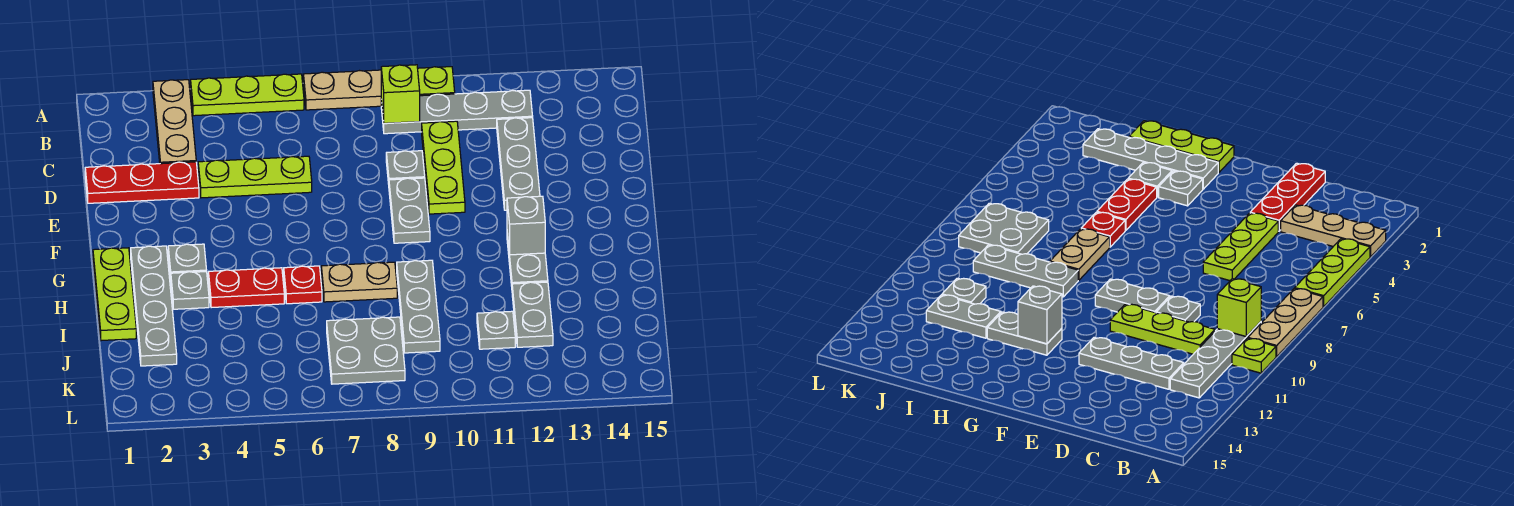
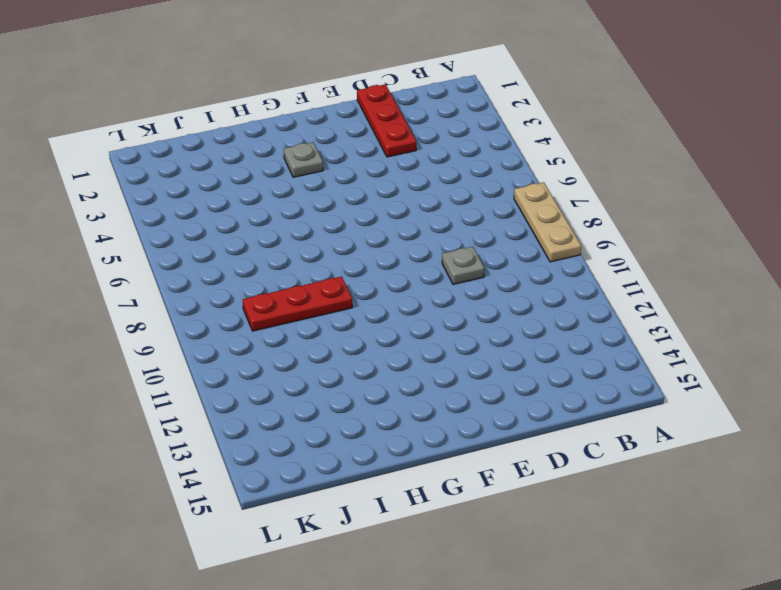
red plate H9:J9 level 1 -> grey plate H9:J9 level 1
none -> tan plate A3:C3 level 1
none -> lime plate A4:A6 level 1
none -> lime plate A10 level 1

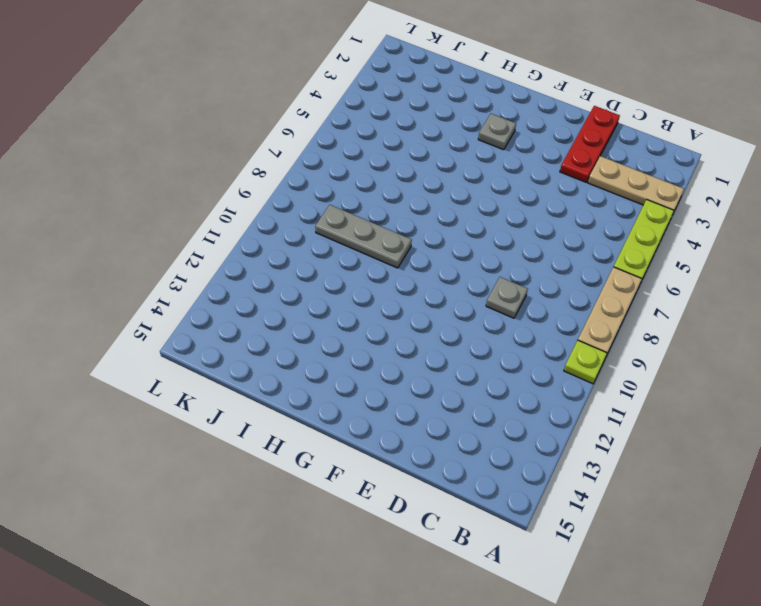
none -> grey plate B9:B12 level 1
none -> lime plate C10:E10 level 1
none -> grey plate C12:E12 level 1

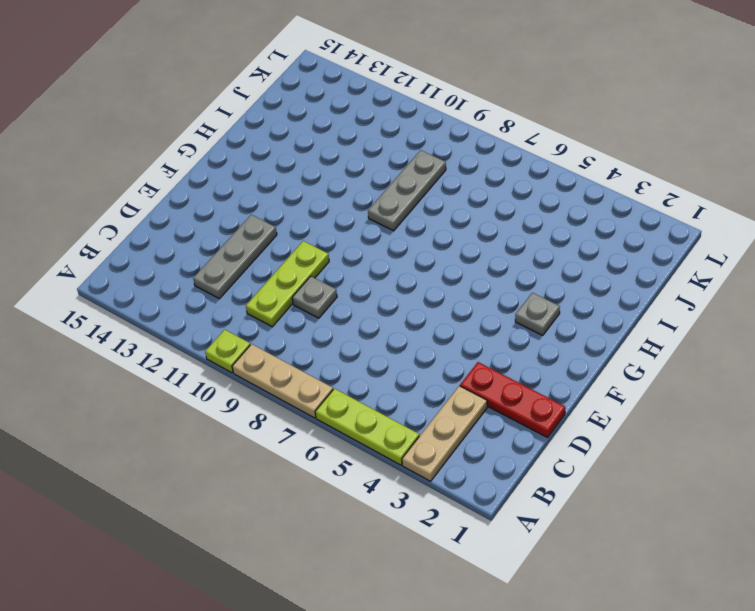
none -> grey plate B9:B12 level 1
none -> lime plate D4:D6 level 1
none -> grey plate E9:F9 level 1

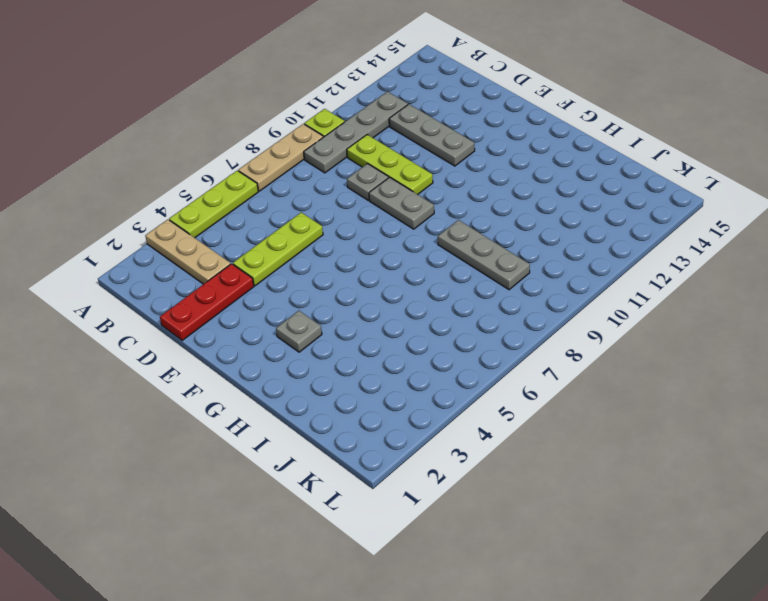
none -> lime plate G1:I1 level 1
none -> grey plate G2:J2 level 1
none -> grey plate G12:H12 level 1

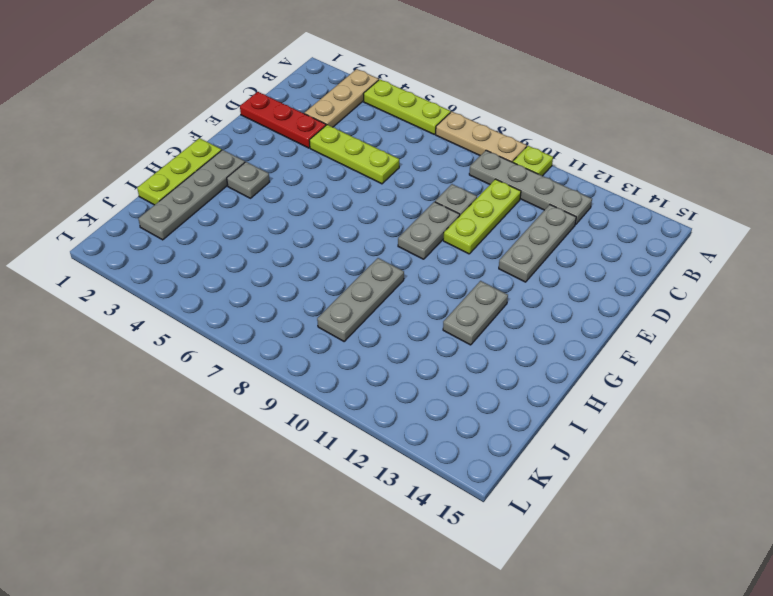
none -> grey plate H3 level 1
none -> red plate H4:H5 level 1
none -> red plate H6 level 1

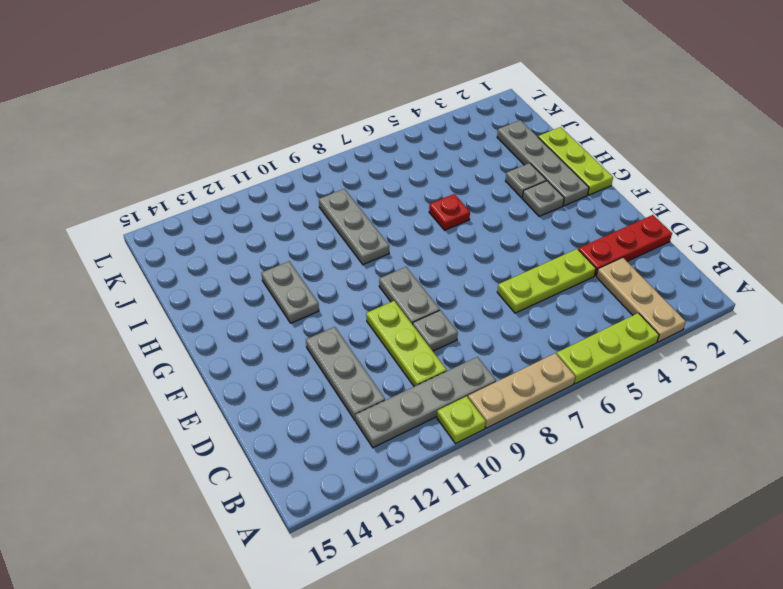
none -> red plate H4:H5 level 1
none -> tan plate H7:H8 level 1
none -> grey plate I12:J12 level 1

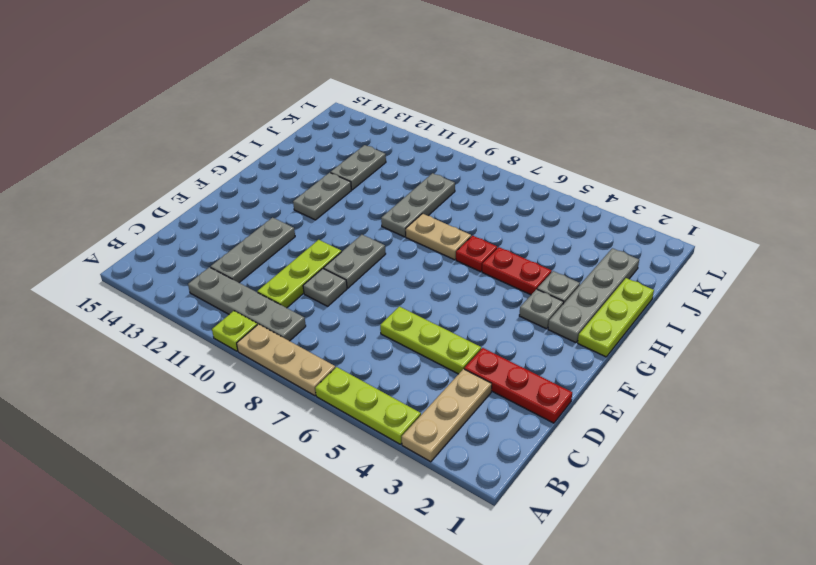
none -> grey plate J7:K8 level 1
none -> grey plate J11 level 1
none -> lime brick B9 level 2

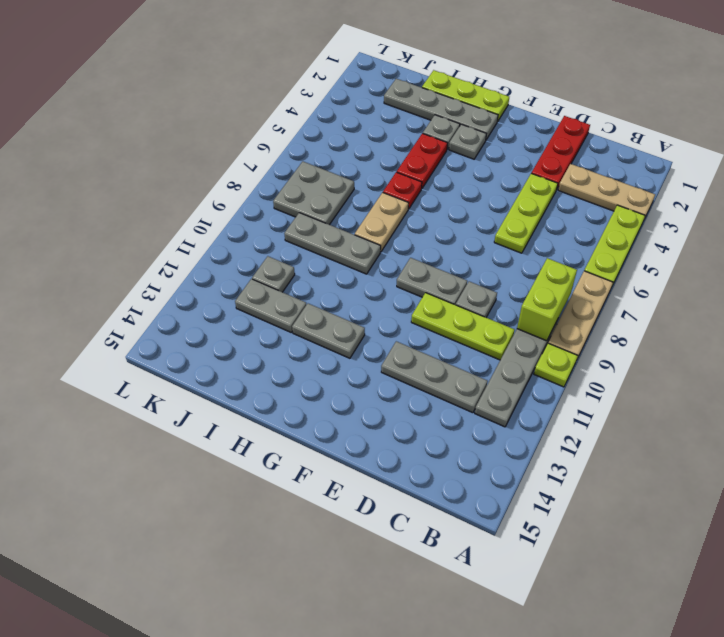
lime brick B8:B9 level 2 -> lime brick B9 level 2
none -> grey brick G12 level 2

